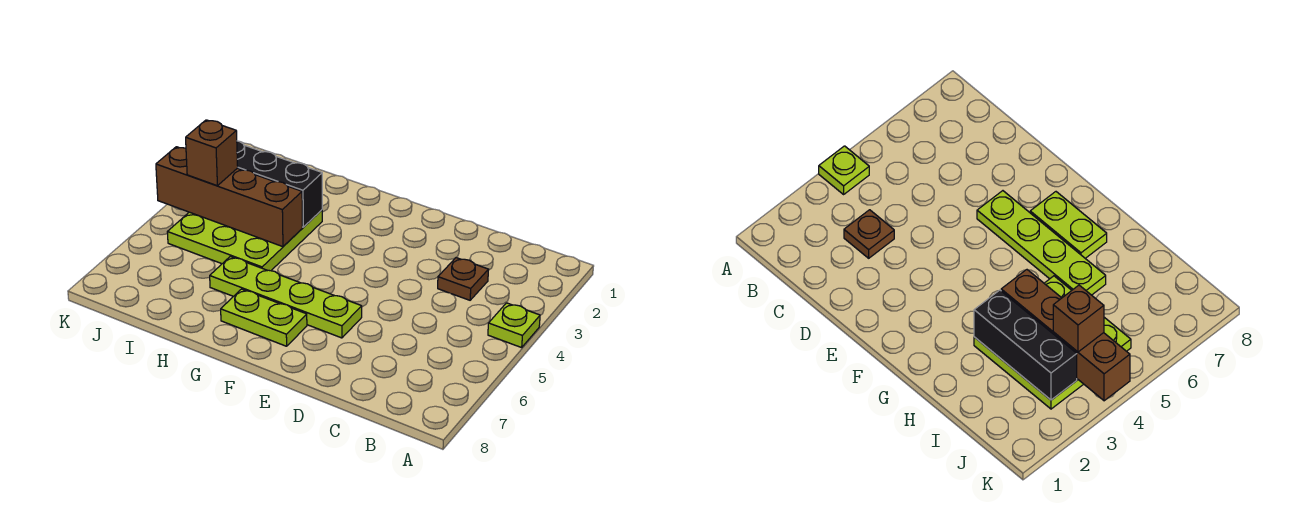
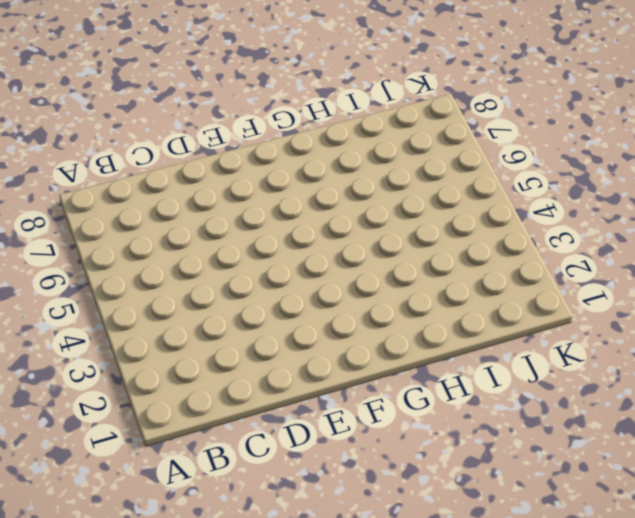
none -> lime plate A4 level 1
none -> brown plate C3 level 1

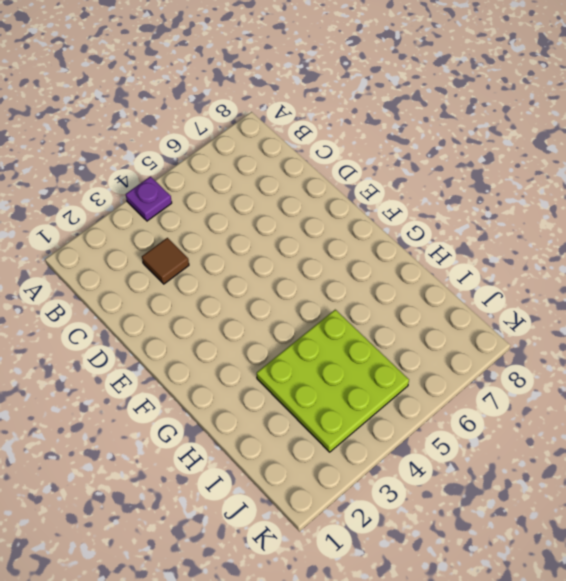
purple plate A4 level 1 -> lime plate A4 level 1
brown tile C3 level 1 -> brown plate C3 level 1
none -> lime plate E6:H6 level 1
none -> lime plate F7:G7 level 1

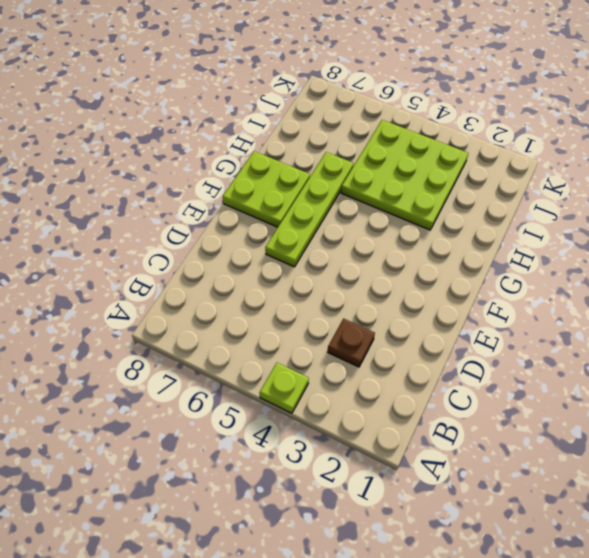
lime plate F7:G8 level 1 -> lime plate F7:G7 level 1
none -> black brick H3:J3 level 2
none -> brown brick H4:K4 level 2

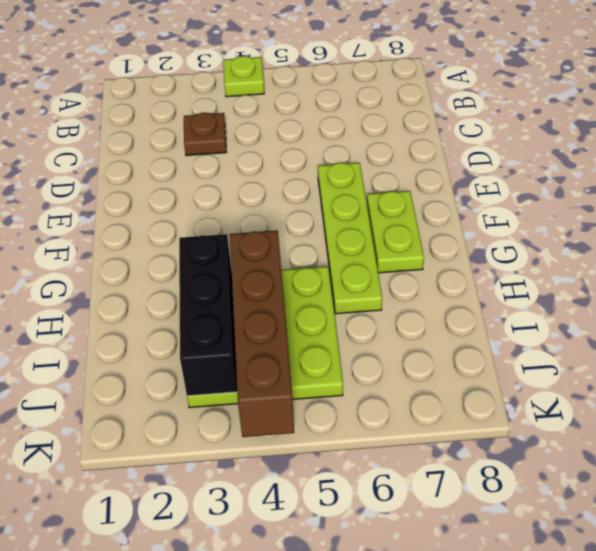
none -> brown brick J4 level 3

